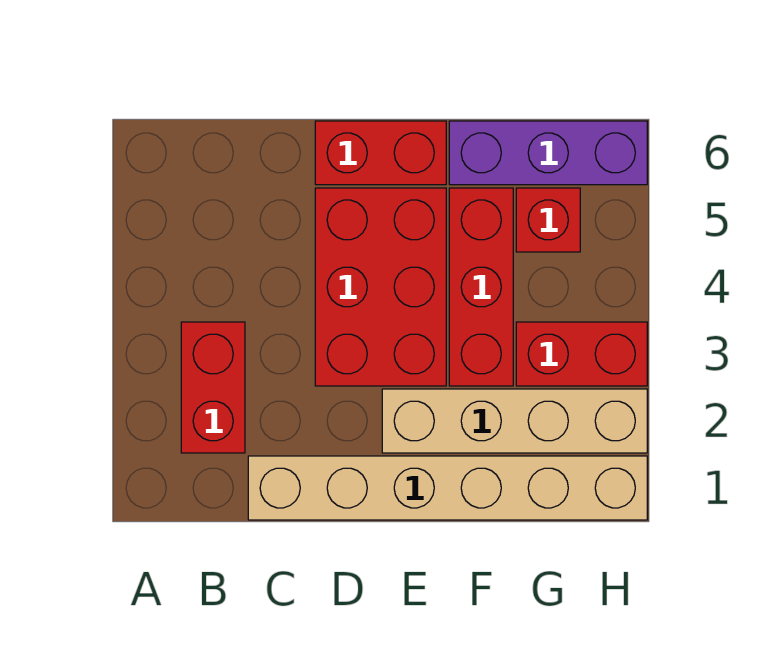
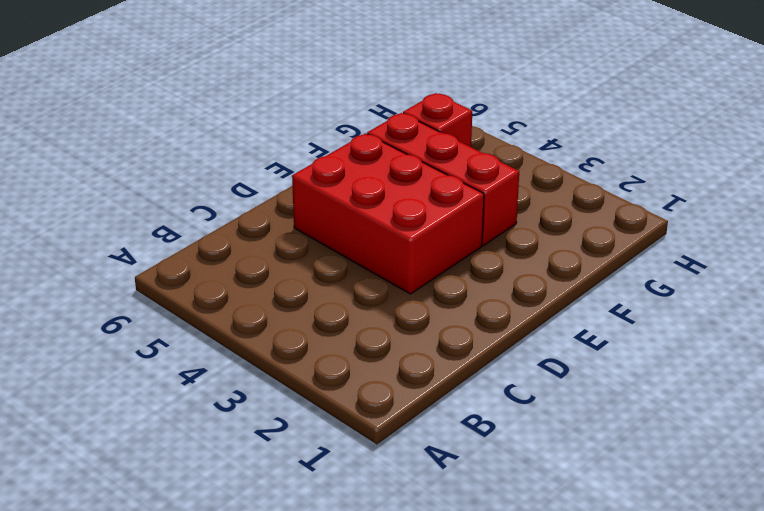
none -> red brick B2:B3 level 1
none -> tan brick C1:H1 level 1

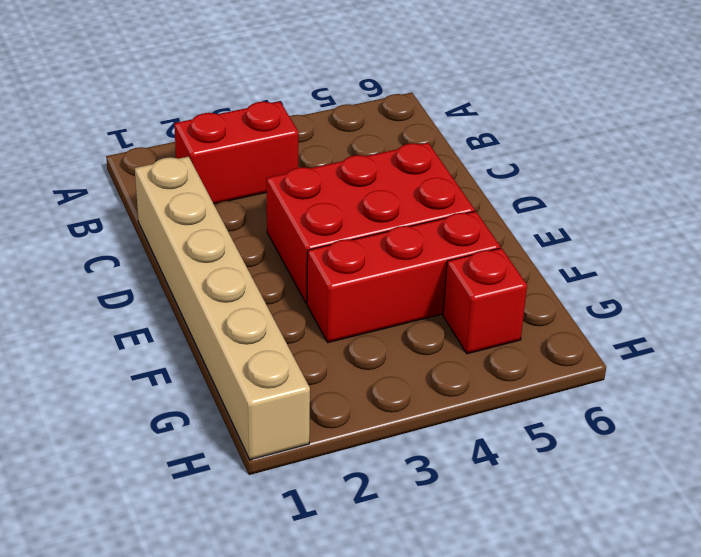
none -> red brick D6:E6 level 1
none -> tan brick E2:H2 level 1

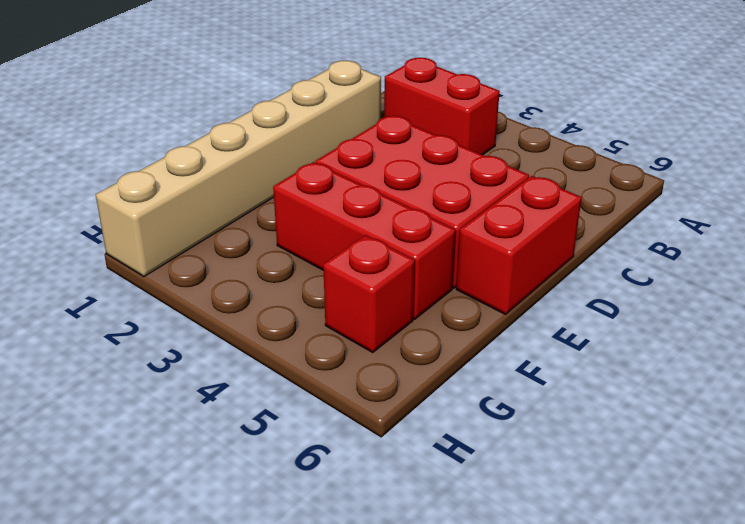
none -> tan brick E2:H2 level 1
none -> purple brick F6:H6 level 1

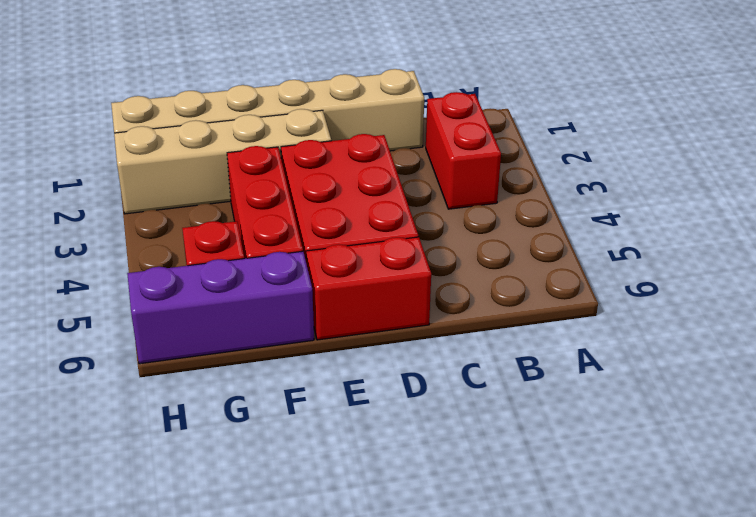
none -> red brick G3:H3 level 1

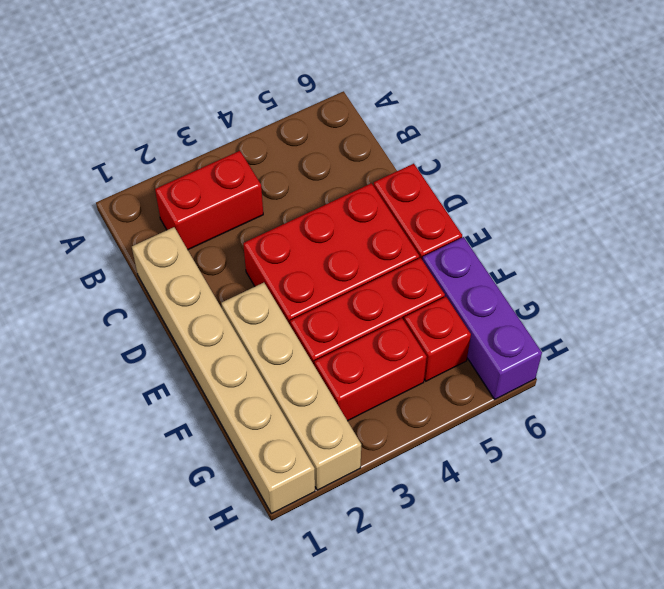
red brick G3:G4 level 1 -> red brick G3:H3 level 1

